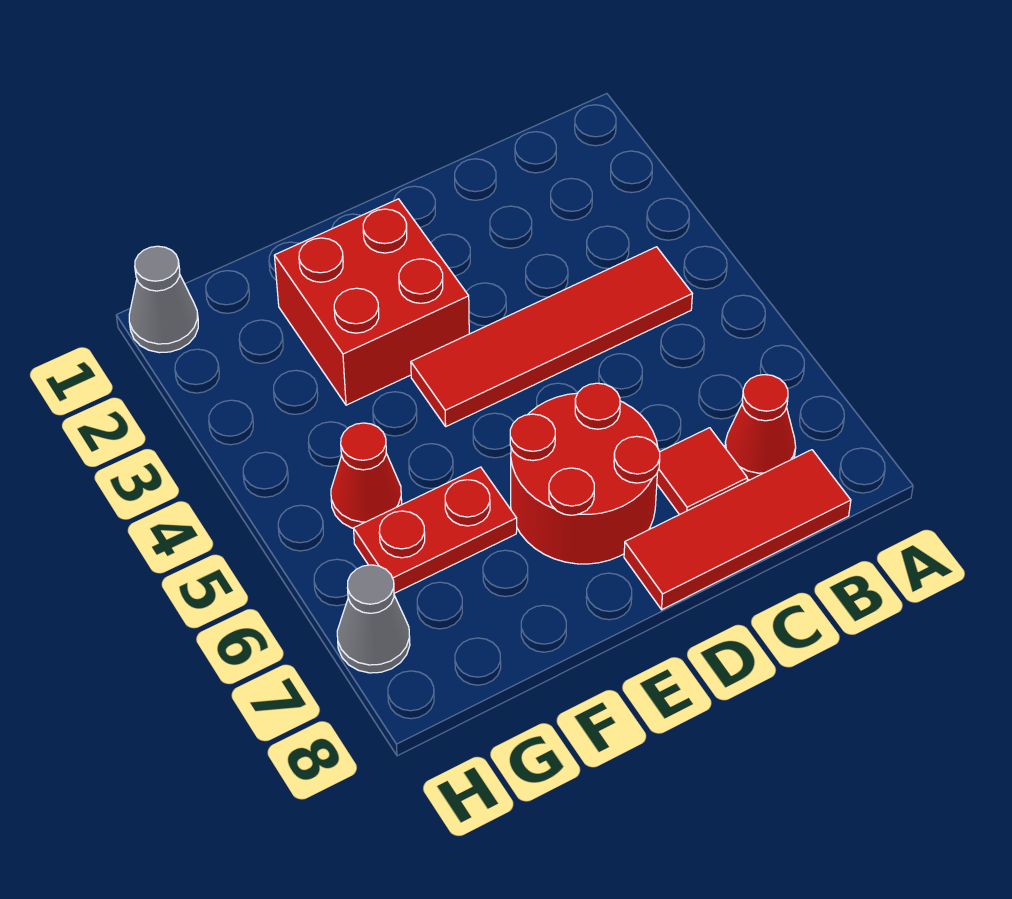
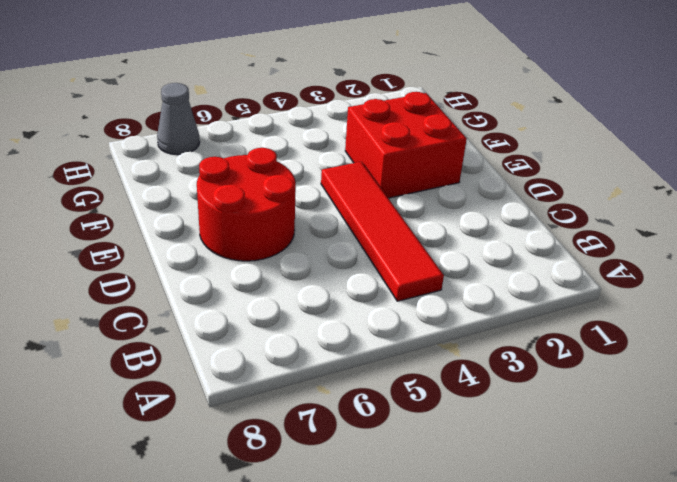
none -> red cone B7 level 1
none -> red tile B8:D8 level 1

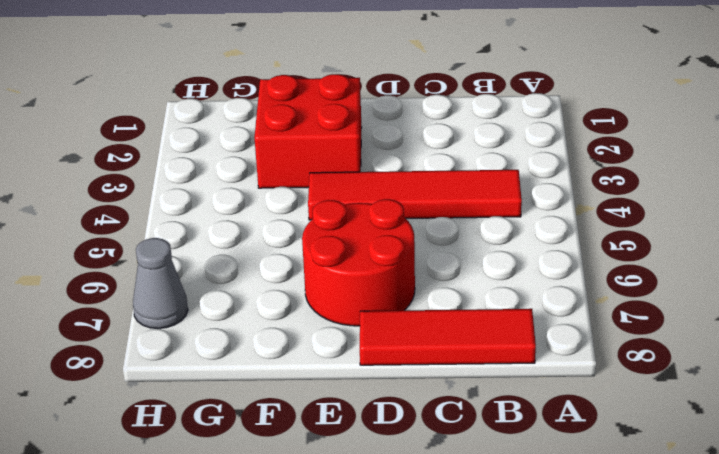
none -> red cone B7 level 1
none -> red tile C7 level 1

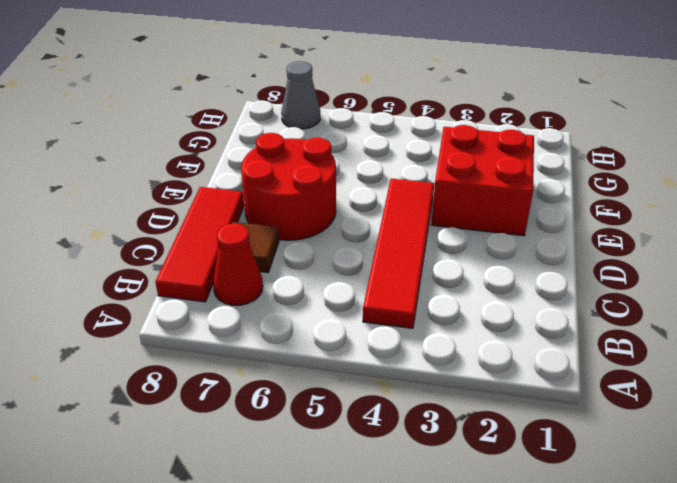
brown tile C7 level 1 -> red tile C7 level 1
none -> red plate F6:G6 level 1
none -> red cone G5 level 1

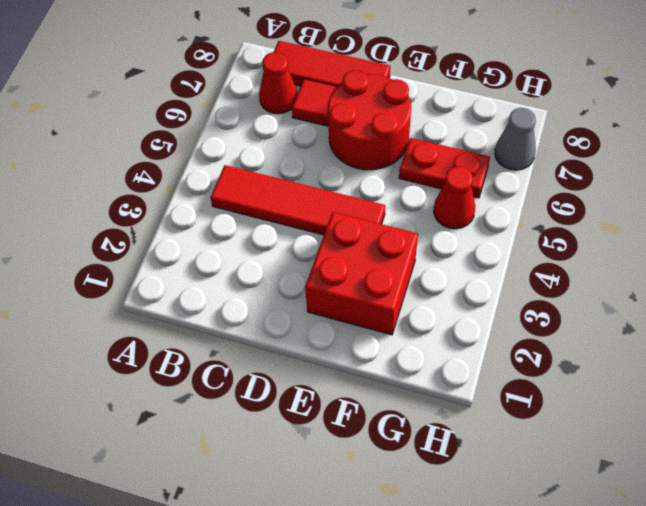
none -> grey cone H1 level 1

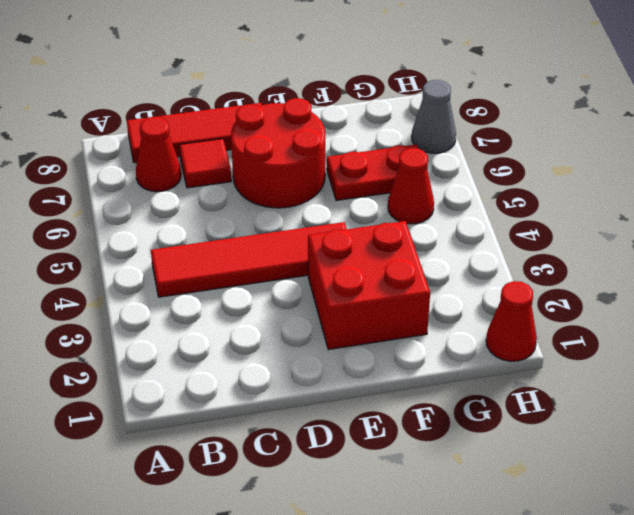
red cone H1 level 1 -> grey cone H1 level 1

